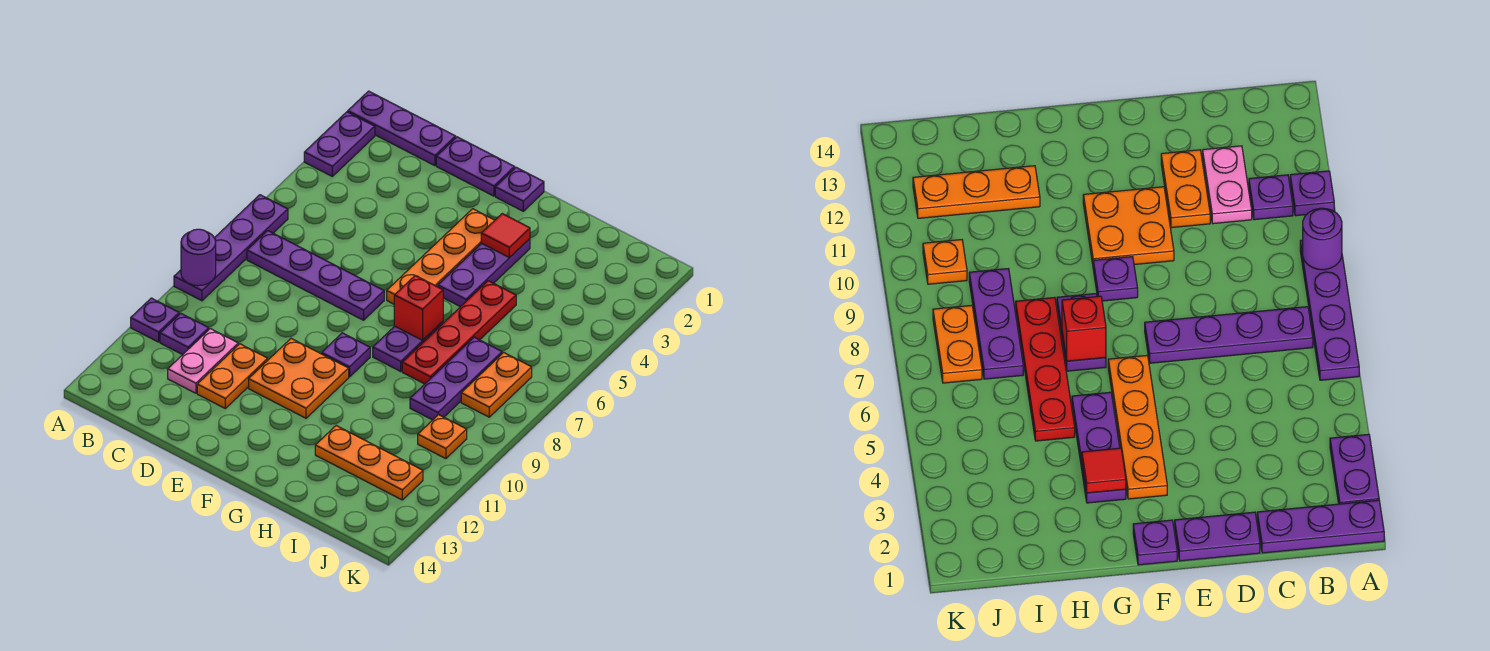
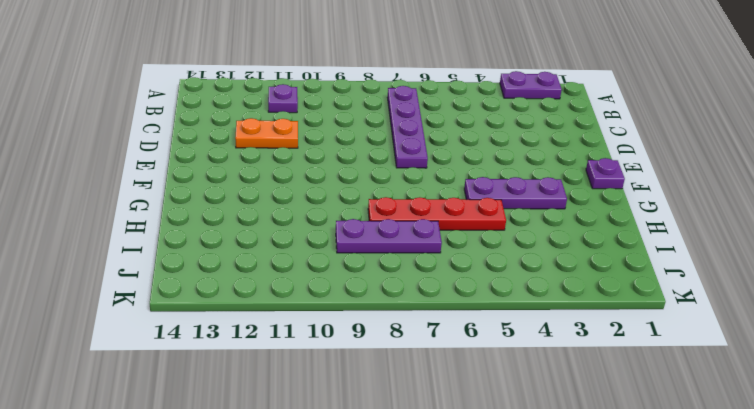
none -> purple plate A1:C1 level 1
none -> purple plate A6:A9 level 1
none -> purple plate A11 level 1

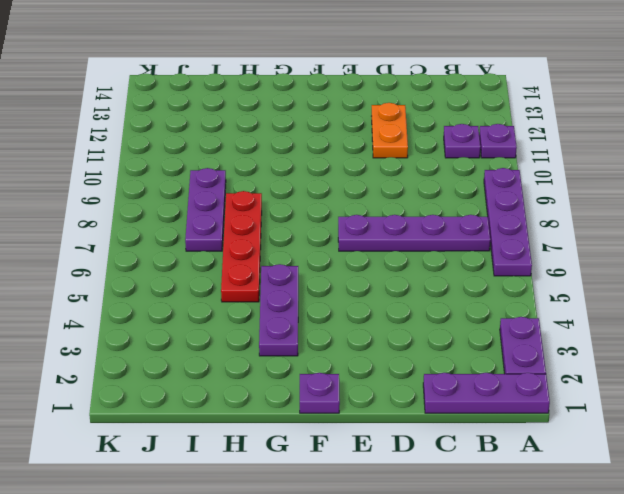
none -> pink plate C11:C12 level 1
none -> purple plate D1:E1 level 1
none -> orange plate E10:F11 level 1

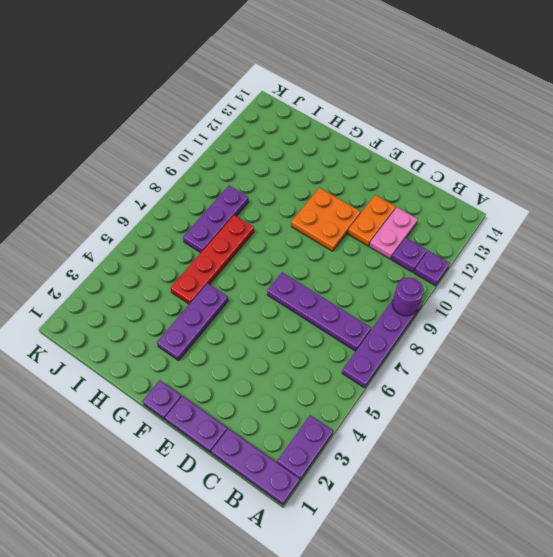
none -> orange plate F3:F6 level 1
none -> purple plate F9 level 1
none -> purple plate G7:G8 level 1

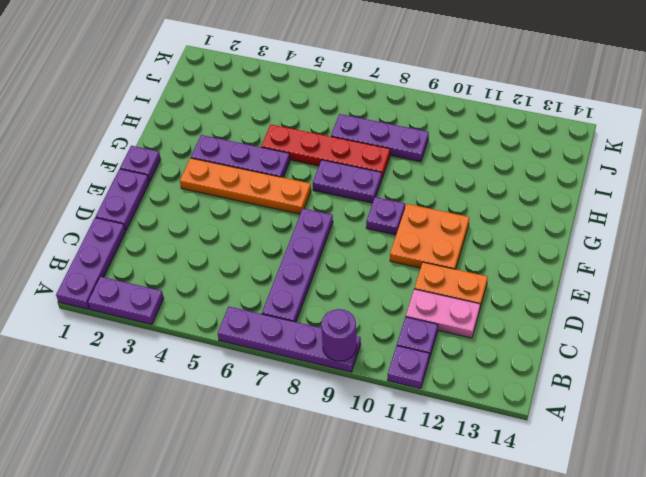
none -> orange plate H12:J12 level 1
none -> orange plate J7:J8 level 1
none -> orange plate J10 level 1

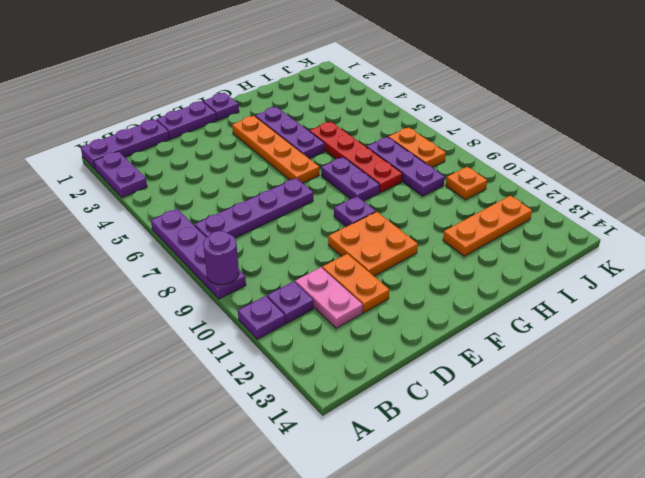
none -> red tile G3 level 2
none -> red brick G7 level 2

